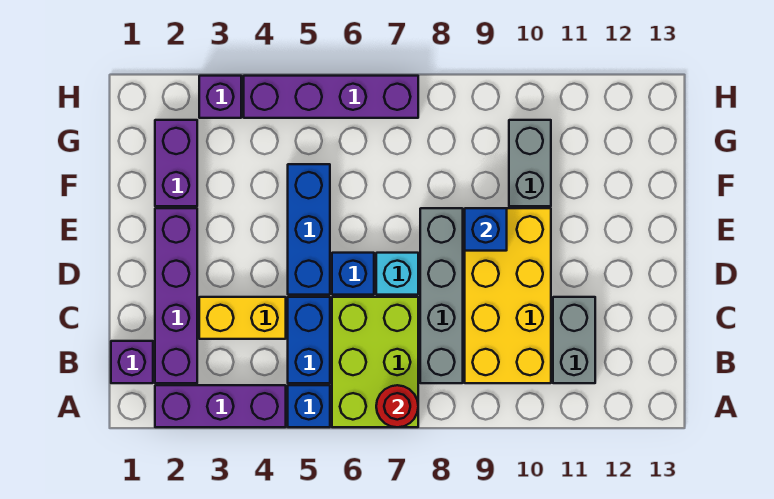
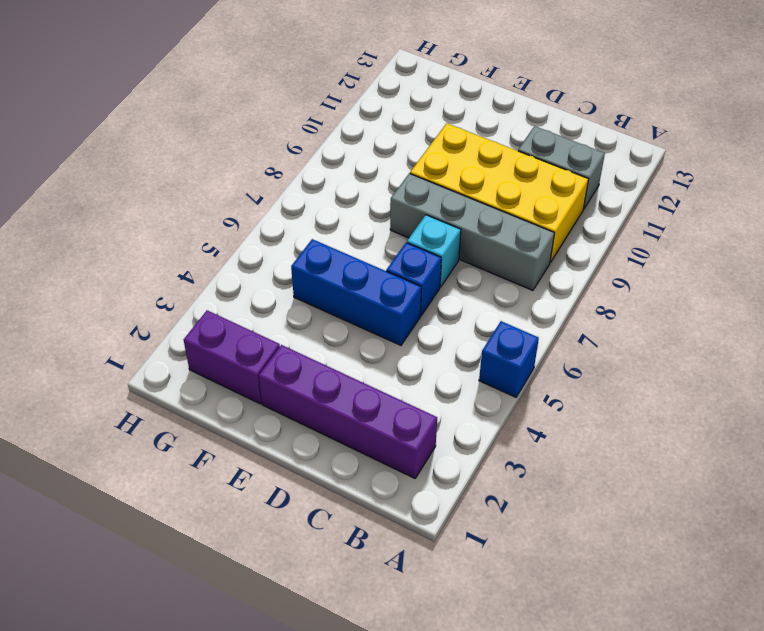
none -> purple brick A2:A4 level 1
none -> lime brick A6:C7 level 1
none -> purple brick B1 level 1

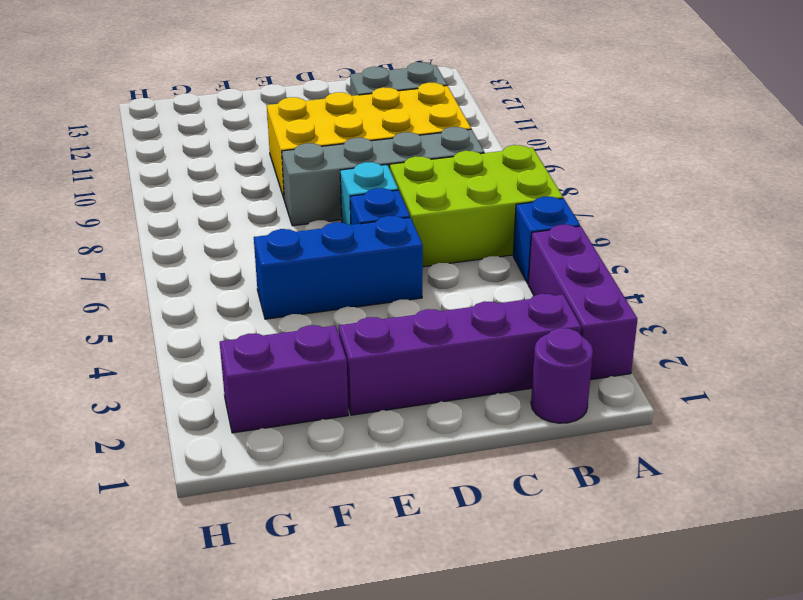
purple round brick B1 level 1 -> purple brick B1 level 1
none -> blue brick B5:C5 level 1
none -> yellow brick C3:C4 level 1
none -> grey brick F10:G10 level 1

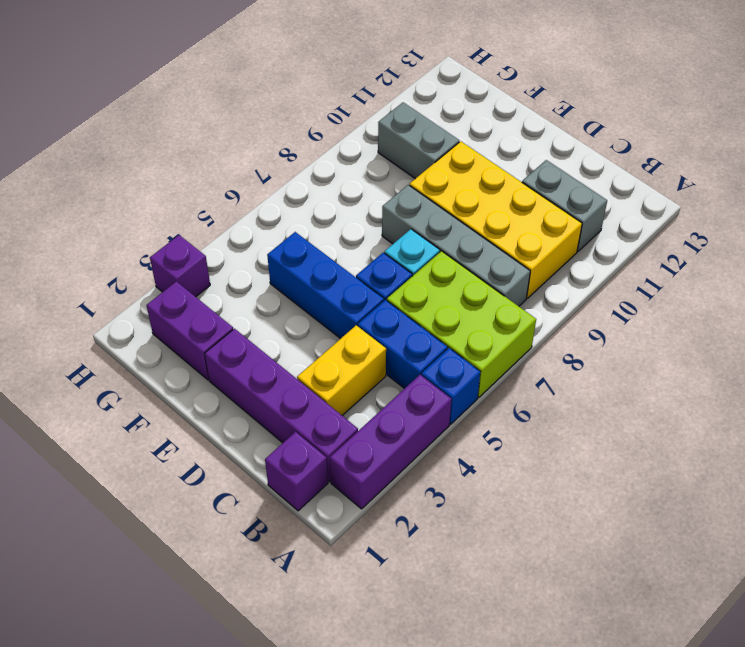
none -> purple brick H4:H7 level 1
none -> red round brick A7 level 2
none -> blue brick E9 level 2

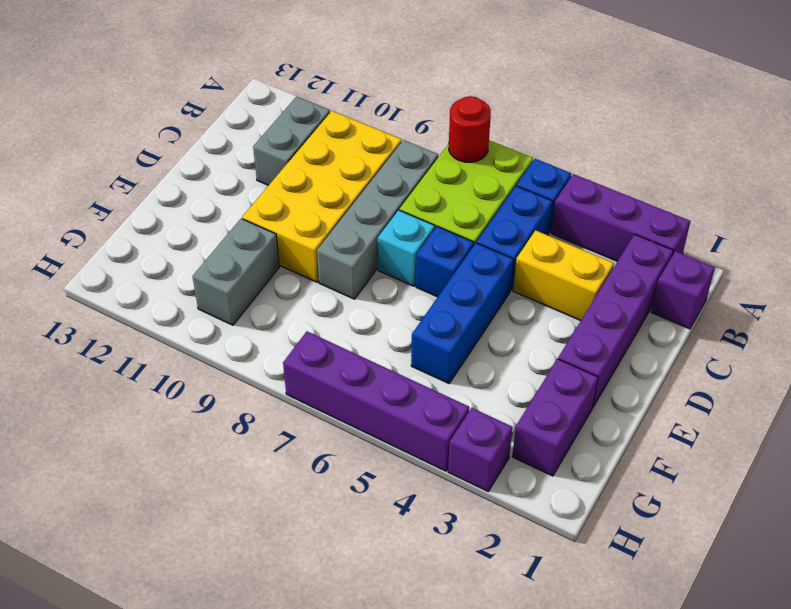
none -> blue brick E9 level 2

